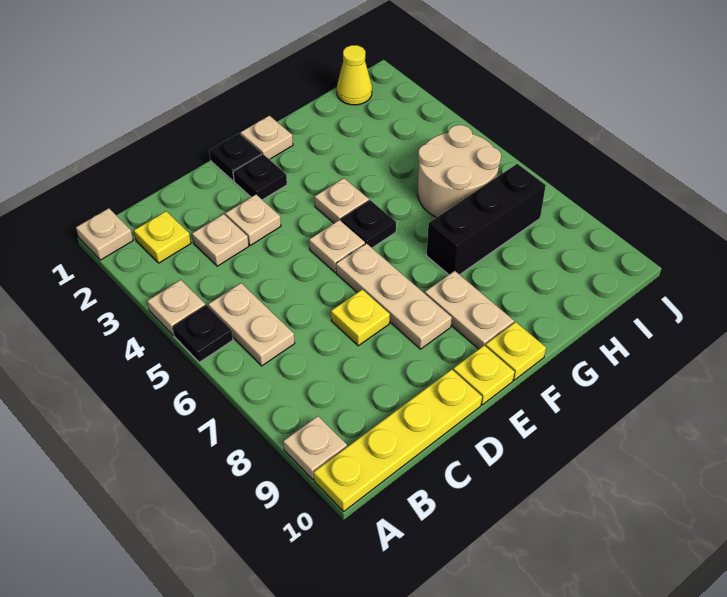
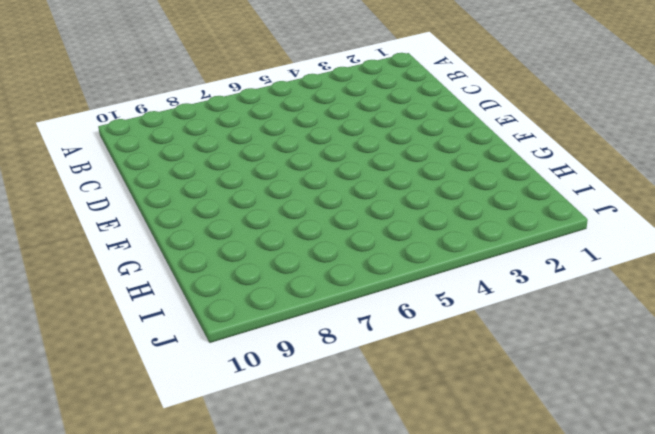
none -> tan plate A1 level 1
none -> tan plate A4 level 1
none -> black plate A5 level 1

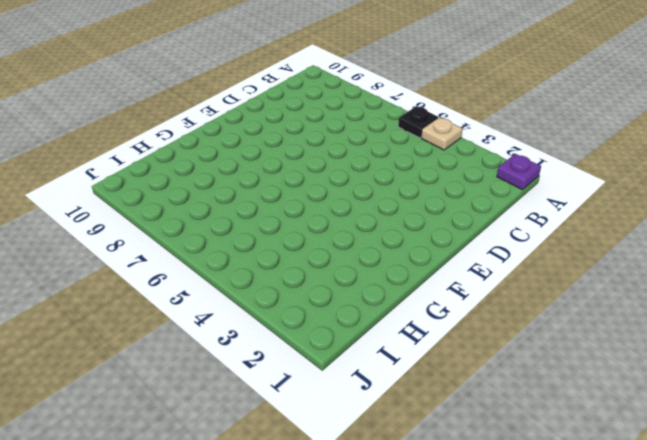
purple plate A1 level 1 -> tan plate A1 level 1
none -> tan plate A9 level 1
none -> yellow plate A10:D10 level 1
none -> yellow plate B2 level 1

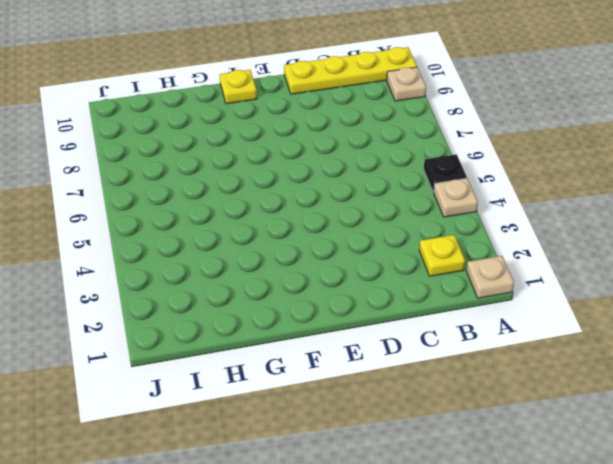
none -> tan plate B5:B6 level 1
none -> tan plate C3 level 1
none -> tan plate D3 level 1

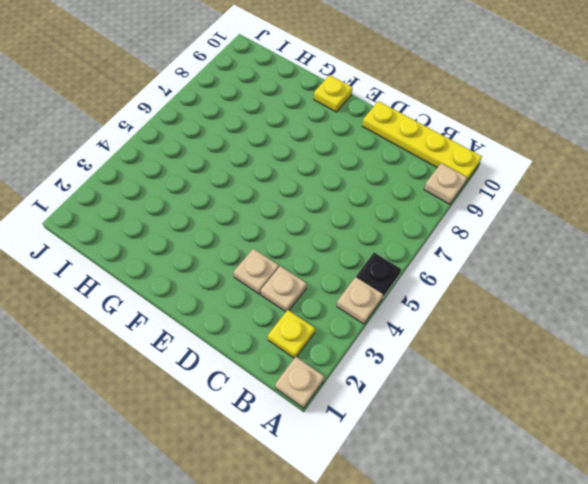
none -> tan plate B5:B6 level 1
none -> yellow plate D7 level 1
none -> black plate E1 level 1

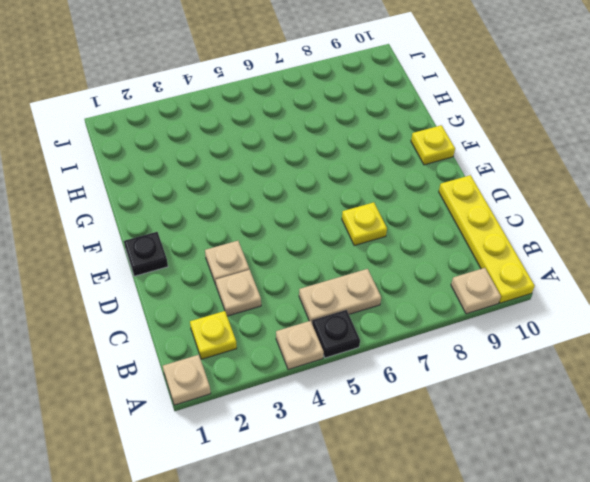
none -> black plate E2 level 1
none -> tan plate E5 level 1
none -> tan plate E6:E8 level 1

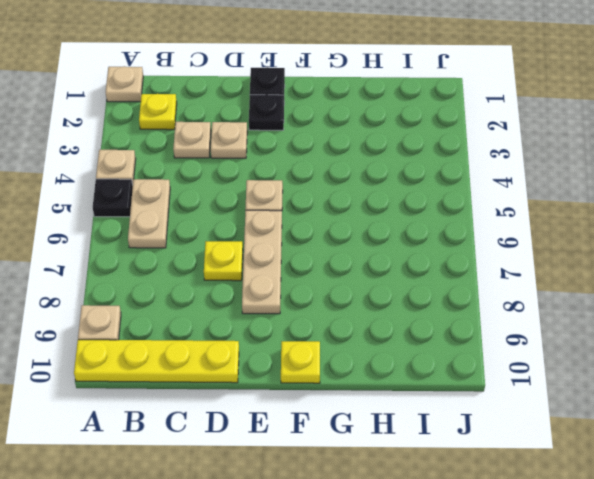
none -> yellow plate E10 level 1
none -> tan plate F1 level 1
none -> tan plate F4 level 1

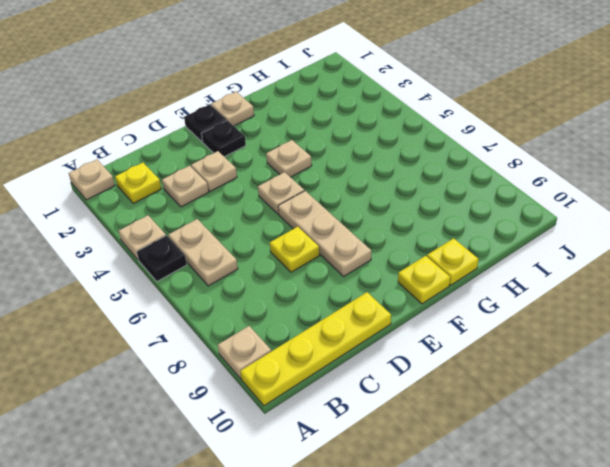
yellow plate G10 level 1 -> yellow plate E10 level 1
none -> black plate F5 level 1
none -> tan plate F8:F9 level 1
none -> black brick G7:I7 level 1

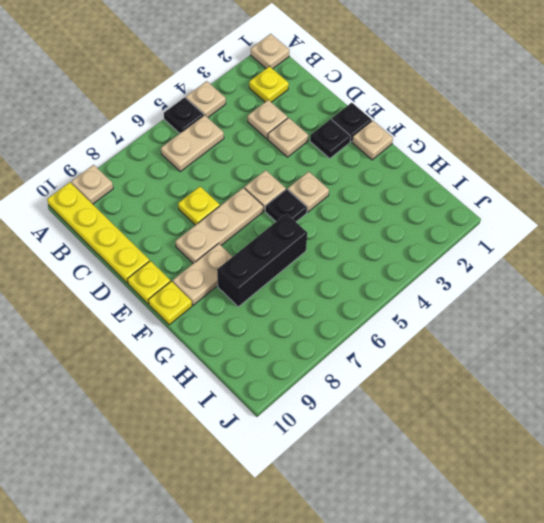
black brick G6:G8 level 1 -> black brick G7:I7 level 1
none -> tan round brick H5:I6 level 1
none -> yellow cone I1 level 1

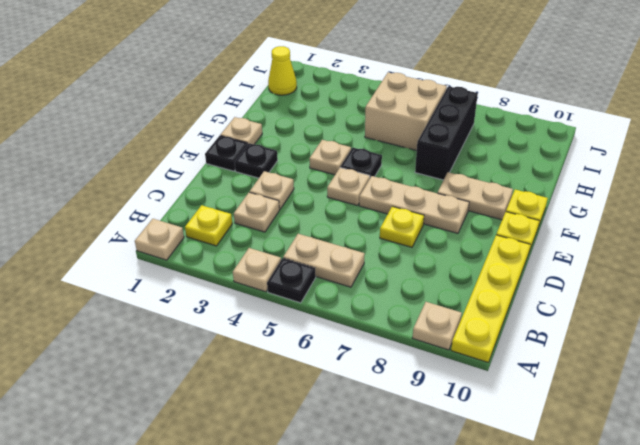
tan brick H5:I6 level 1 -> tan round brick H5:I6 level 1

